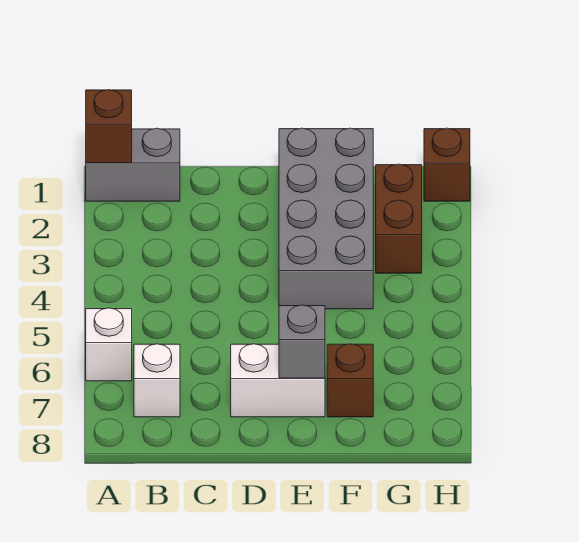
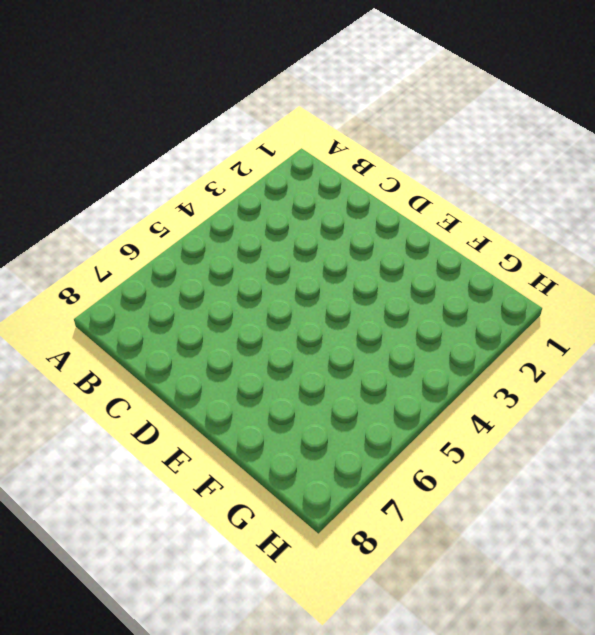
none -> grey brick A1:B1 level 1
none -> white brick A6 level 1

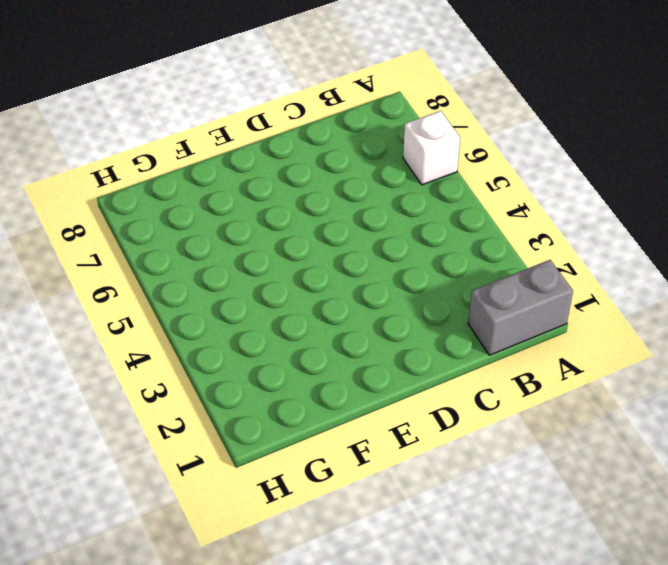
none -> white brick B7 level 1
none -> white brick D7:E7 level 1

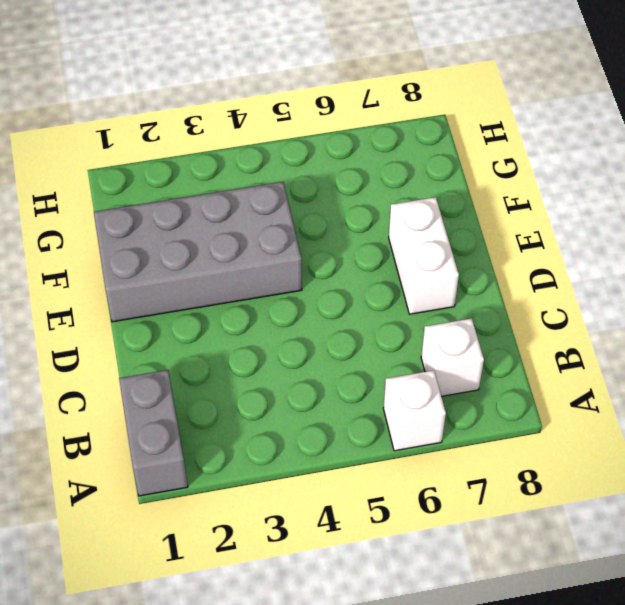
none -> brown brick F7 level 1
none -> brown brick G2:G3 level 1

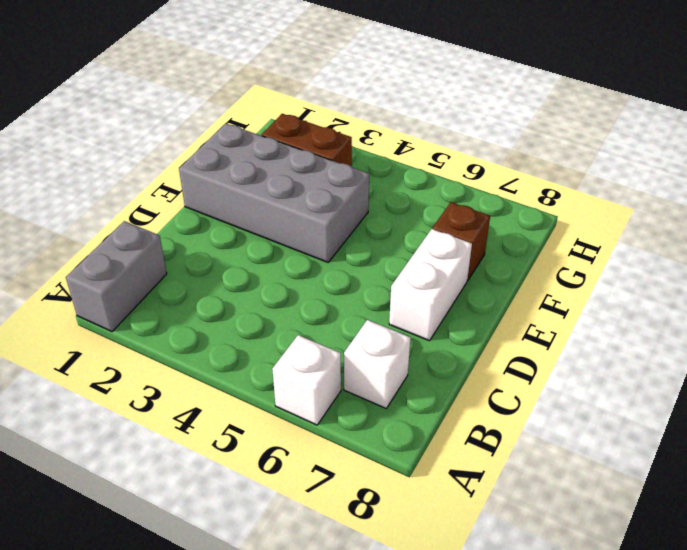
none -> brown brick H1 level 1
none -> brown brick A1 level 2

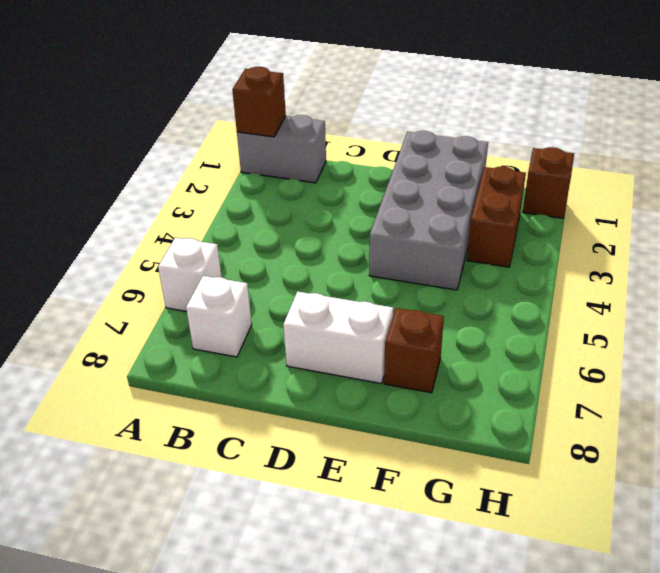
none -> grey brick E7 level 2

